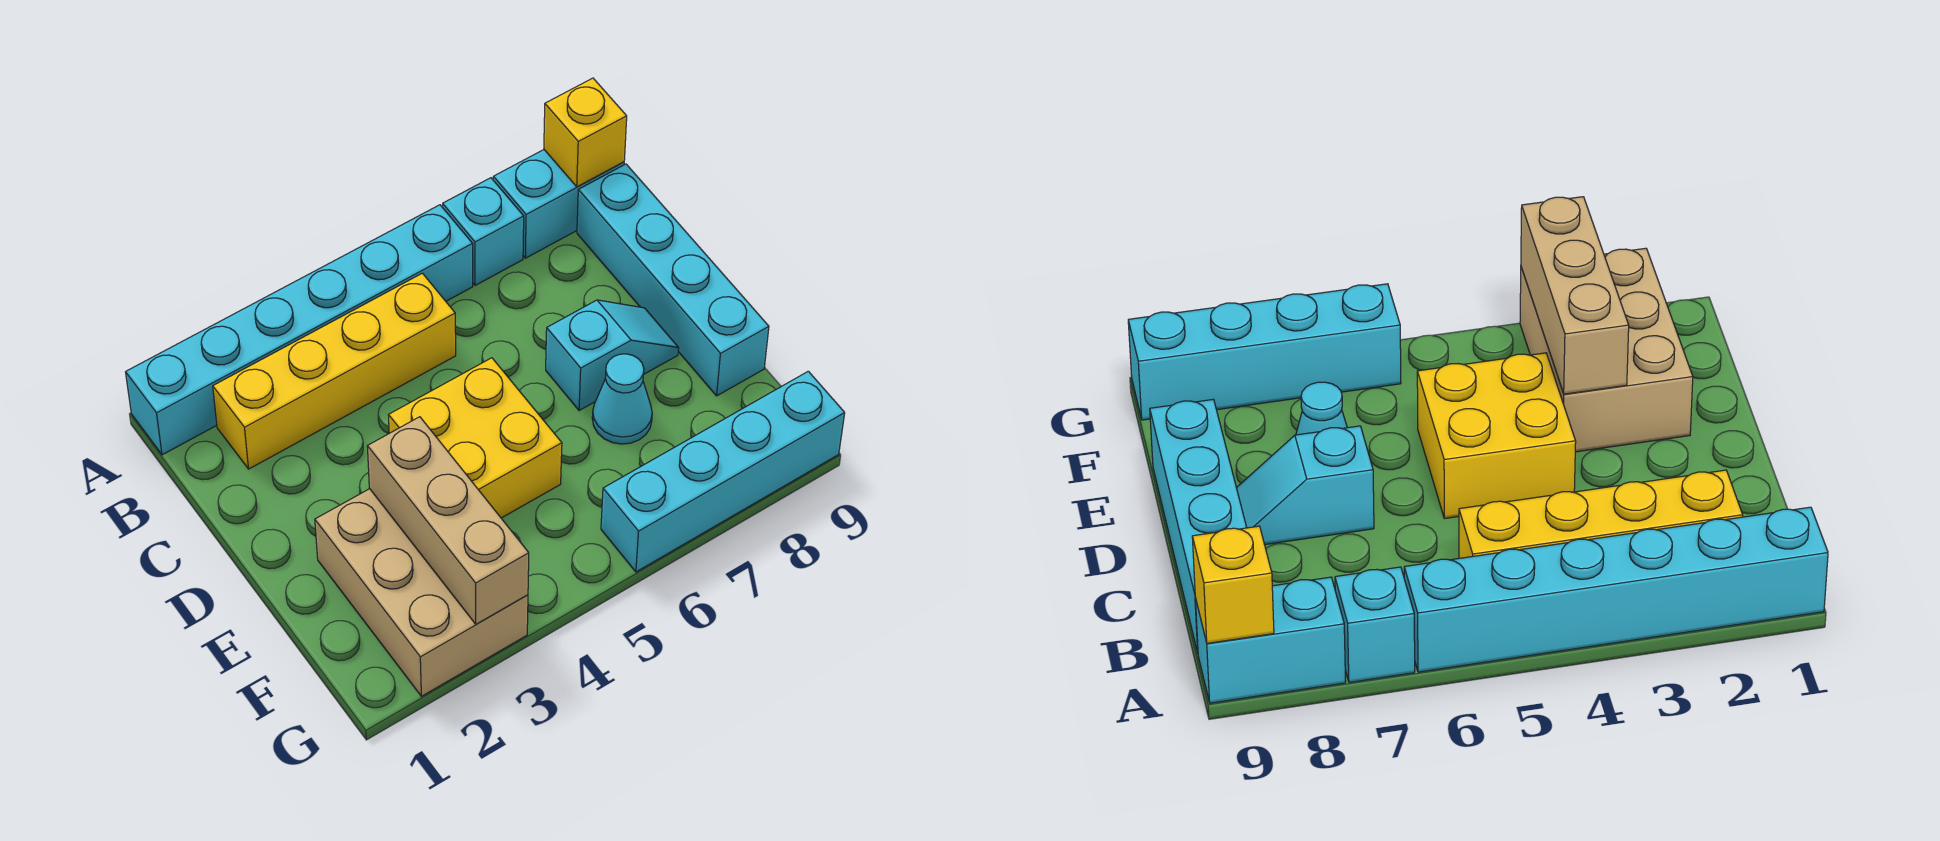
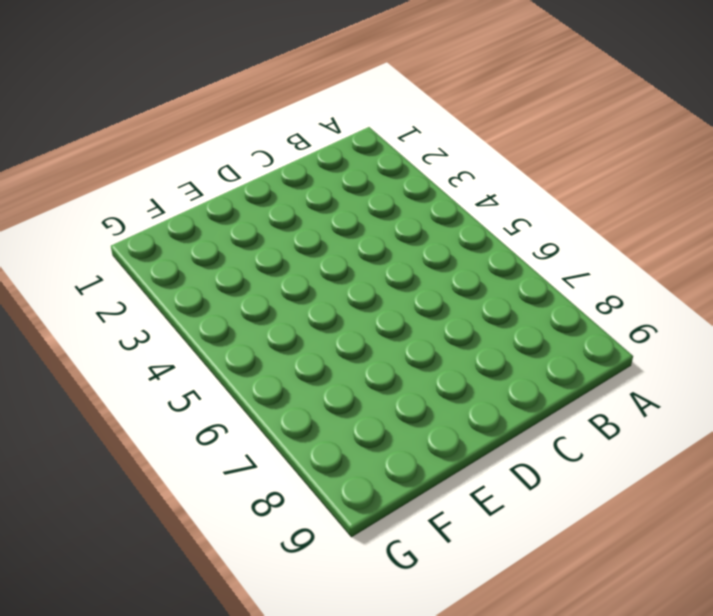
none -> cyan brick A1:A6 level 1
none -> cyan brick A7 level 1
none -> cyan brick A8:A9 level 1

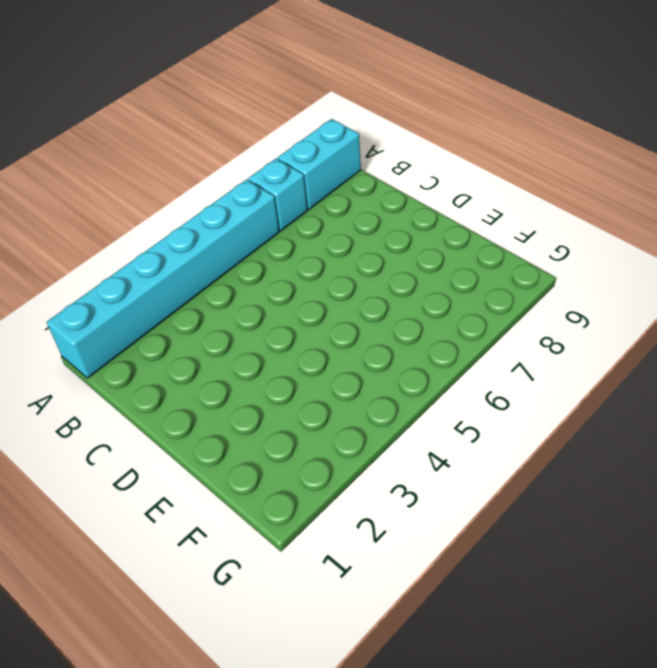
none -> yellow brick B2:B5 level 1
none -> cyan brick B9:E9 level 1
none -> yellow brick D4:E5 level 1

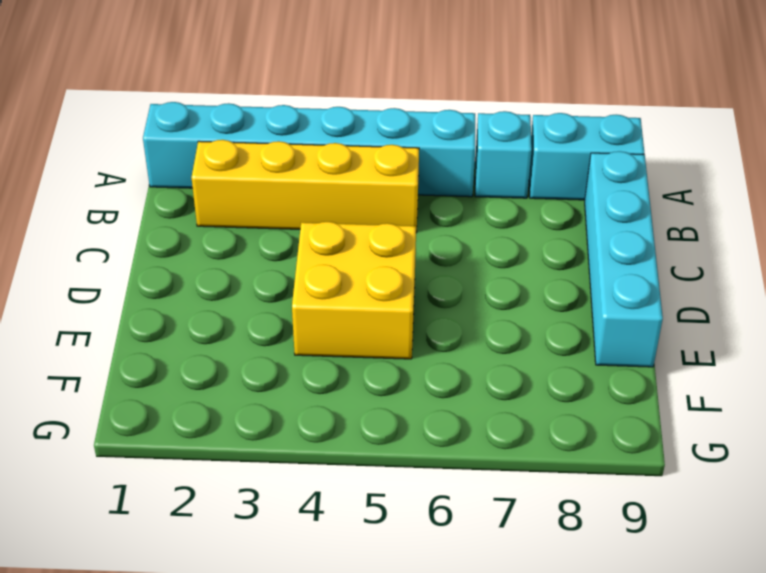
none -> cyan slope D7:D8 level 1 top 7
none -> tan brick E2:G3 level 1
none -> cyan cone E7 level 1

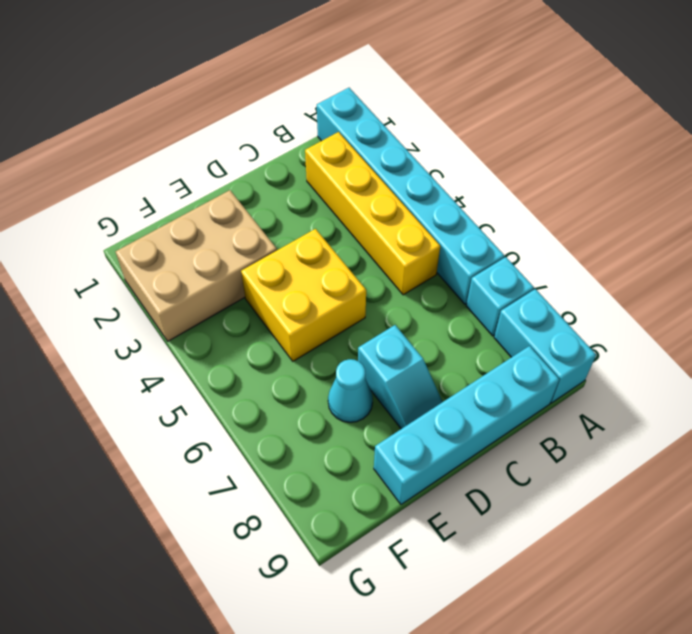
none -> cyan brick G6:G9 level 1
none -> yellow brick A9 level 2
none -> tan brick E3:G3 level 2

